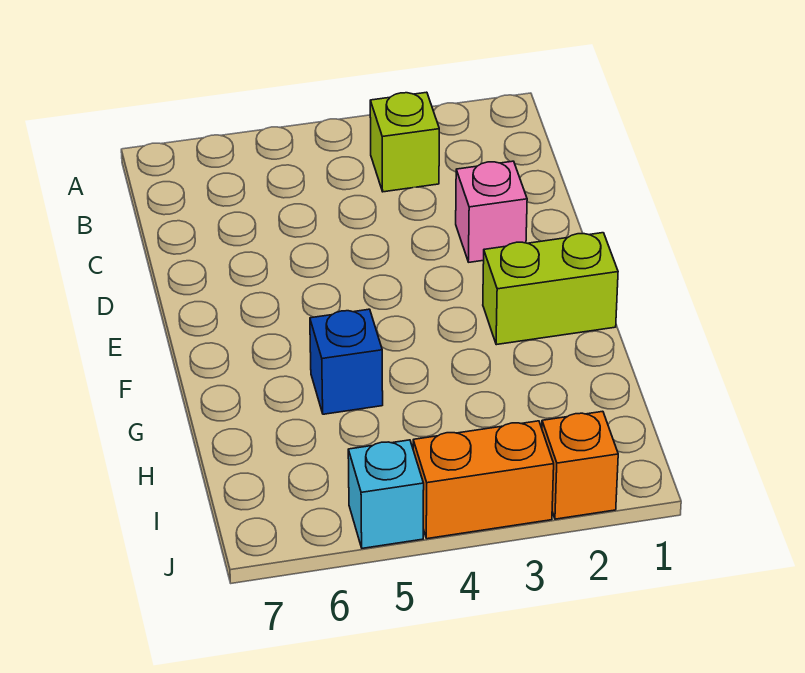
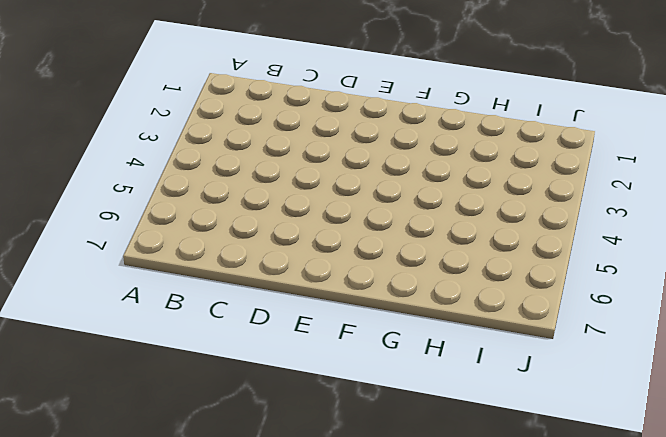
none -> lime brick B3 level 1
none -> pink brick D2 level 1

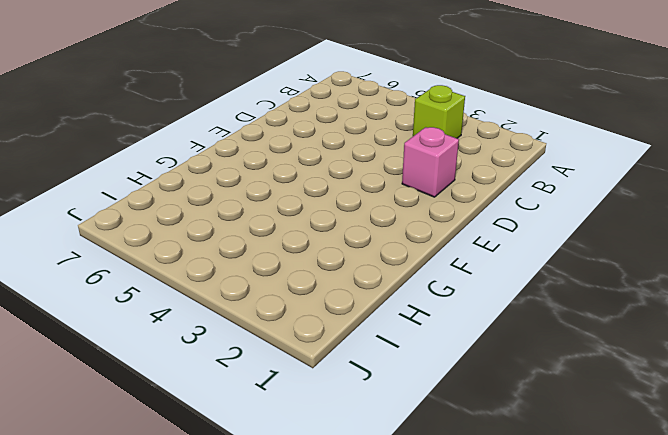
none -> lime brick F1:F2 level 1
none -> blue brick G5 level 1

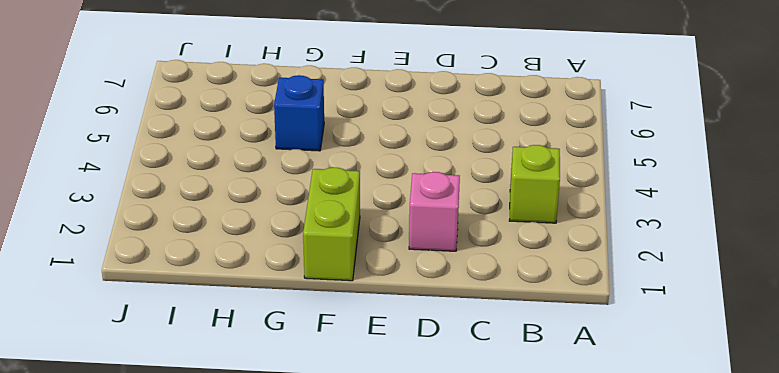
none -> orange brick J2 level 1
none -> orange brick J3:J4 level 1

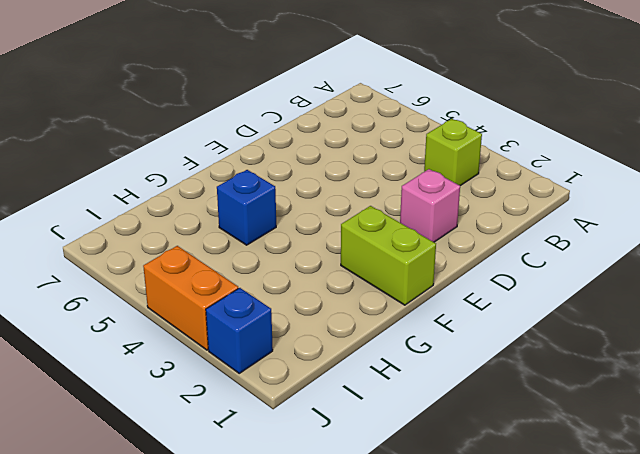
blue brick J2 level 1 -> orange brick J2 level 1
none -> cyan brick J5 level 1

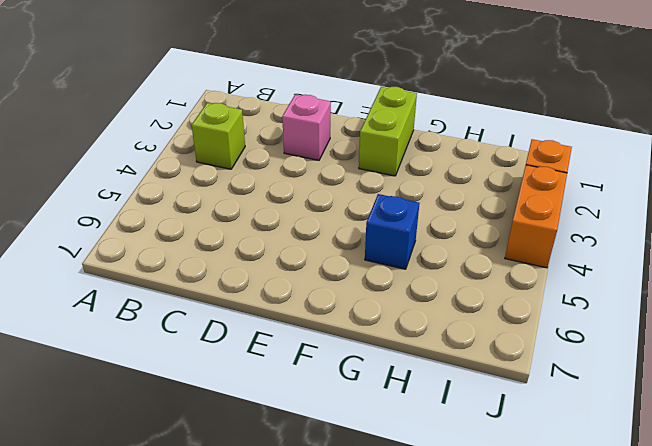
none -> cyan brick J5 level 1

